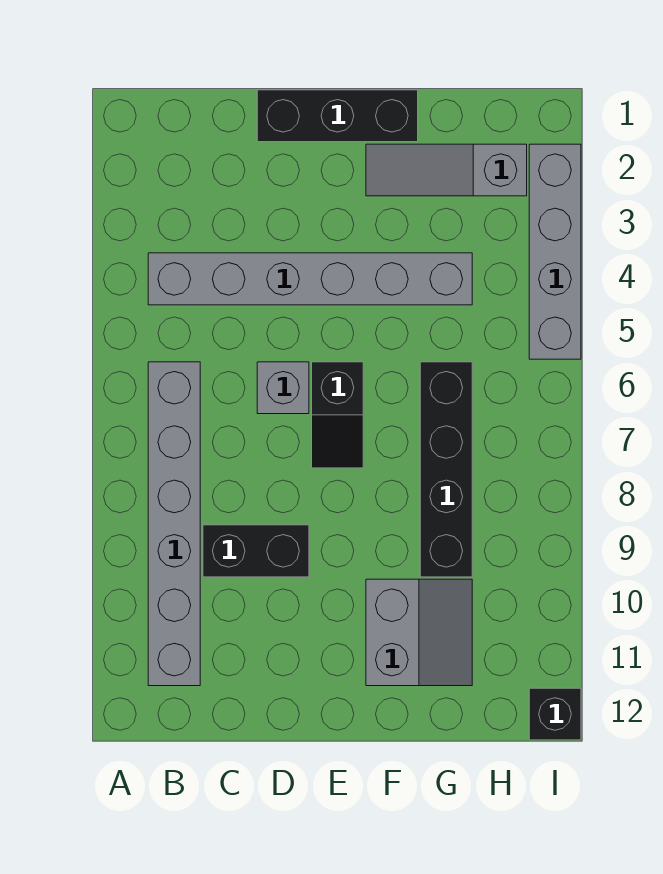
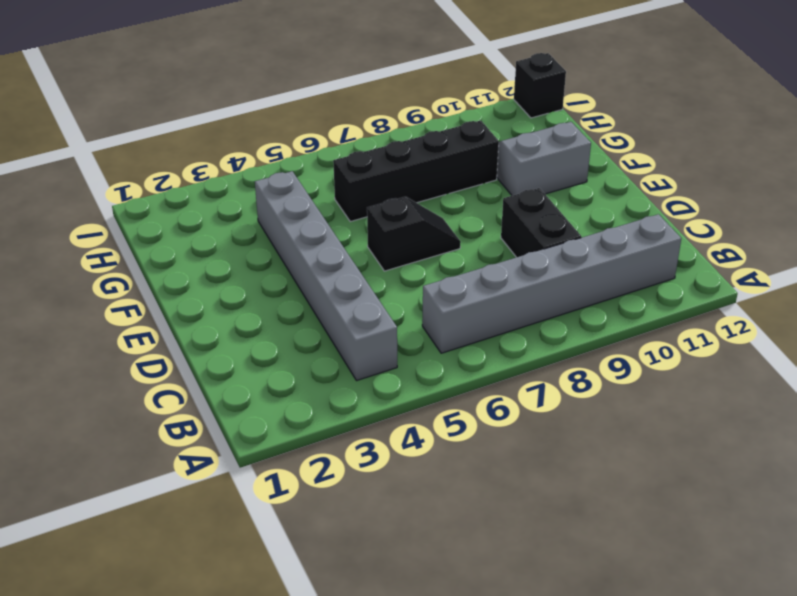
none -> black brick D1:F1 level 1
none -> grey brick D6 level 1

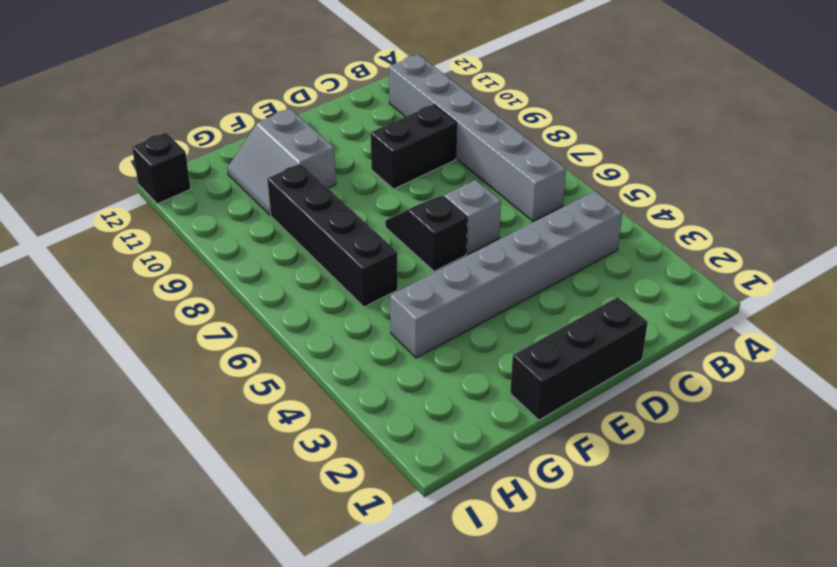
none -> grey slope F2:H2 level 1 top H
none -> grey brick I2:I5 level 1

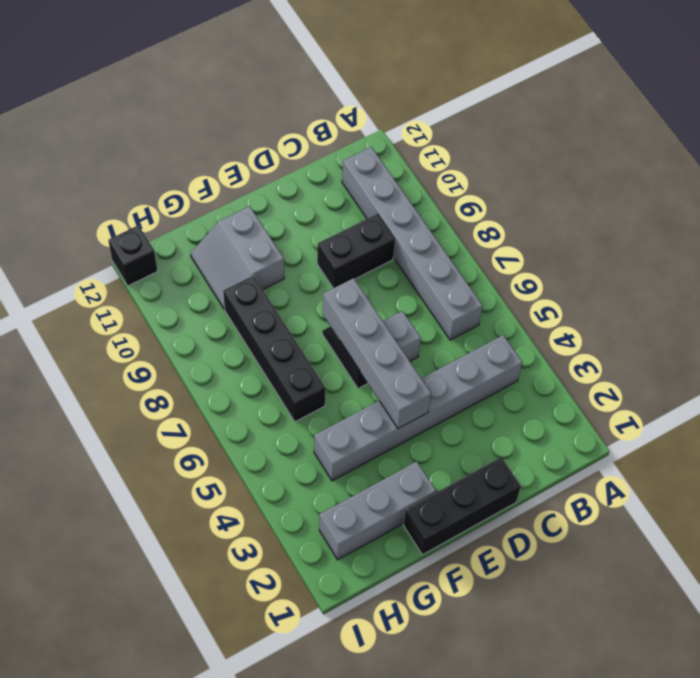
grey brick E4:E7 level 2 -> grey brick I2:I5 level 1
grey brick F2:H2 level 1 -> grey slope F2:H2 level 1 top H

